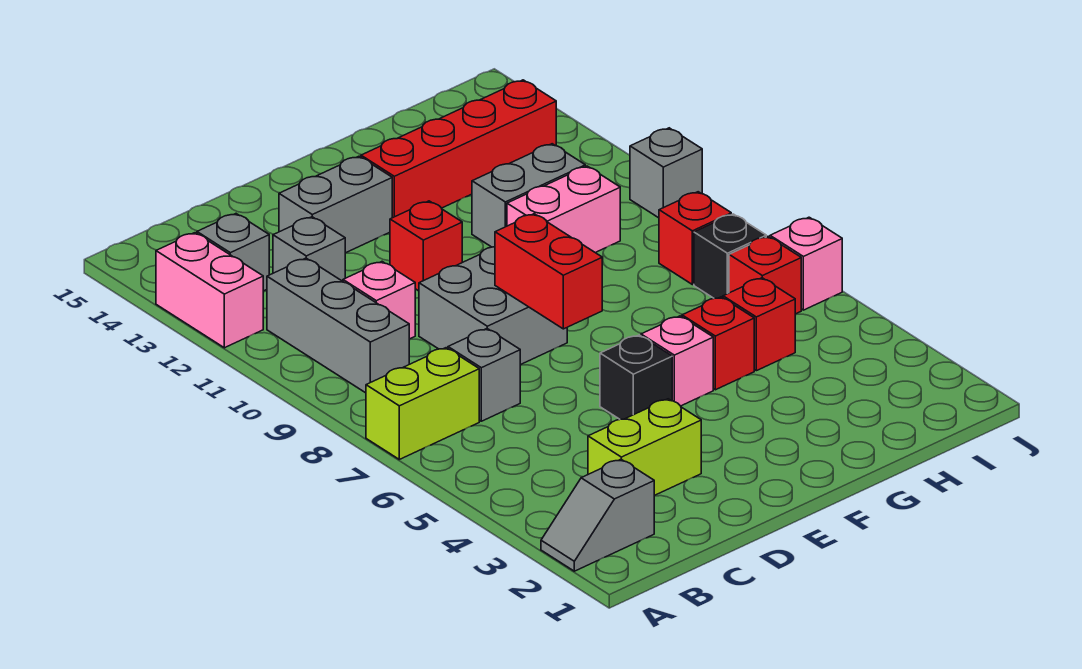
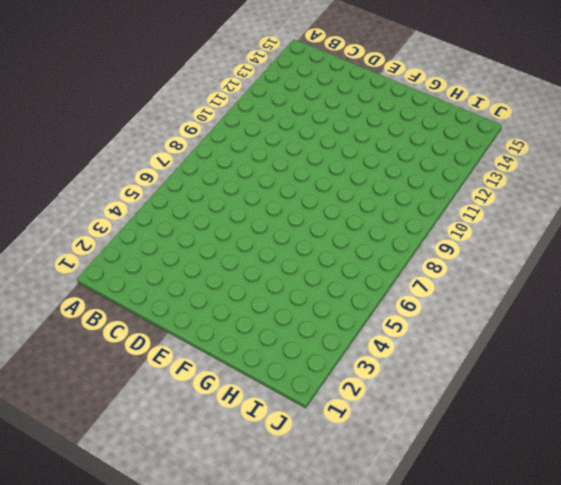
none -> grey slope A2:B2 level 1 top B
none -> lime brick A7:B7 level 1
none -> pink brick A12:A13 level 1

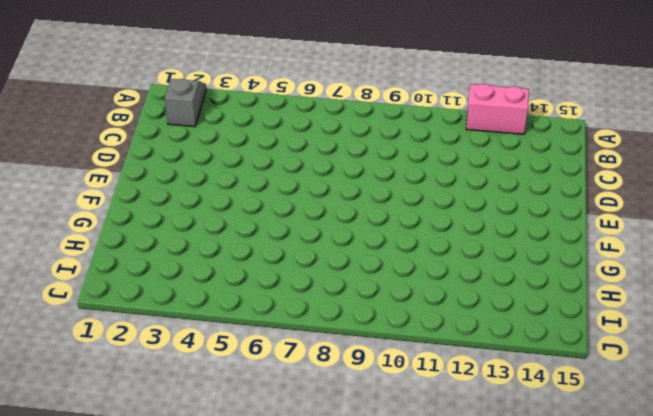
none -> lime brick A7:B7 level 1
none -> grey brick B9:B11 level 1
none -> grey brick B13 level 1

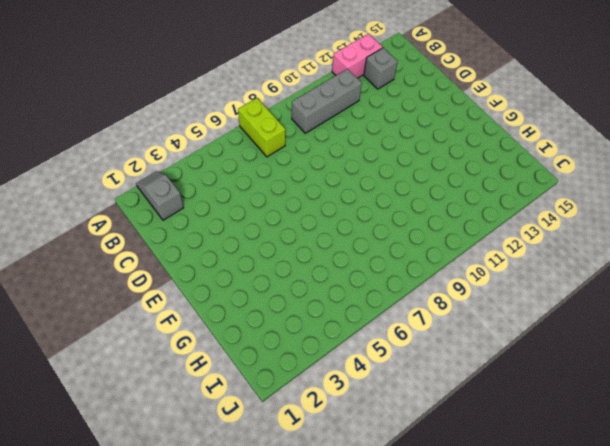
none -> lime brick C3:D3 level 1
none -> grey brick C7 level 1
none -> pink brick C10 level 1

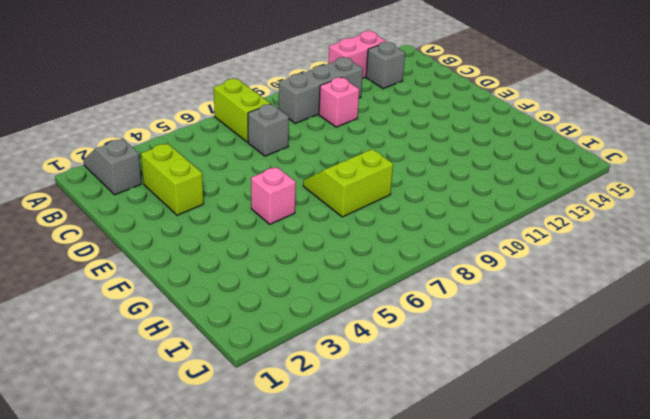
lime slope F7:G8 level 1 top G -> none
none -> grey brick C12 level 1
none -> grey brick D8:E9 level 1
none -> grey brick D13:E13 level 1

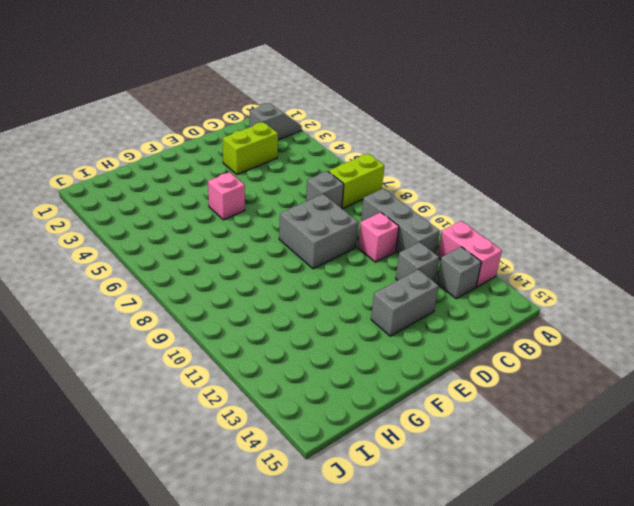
none -> black brick E5 level 1
none -> red brick E11 level 1
none -> red brick F13:I13 level 1

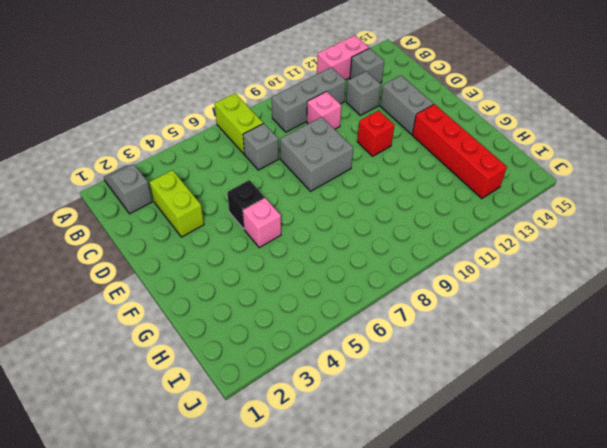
none -> red brick G5 level 1
none -> pink brick G10:H10 level 1
none -> grey brick G11:H11 level 1

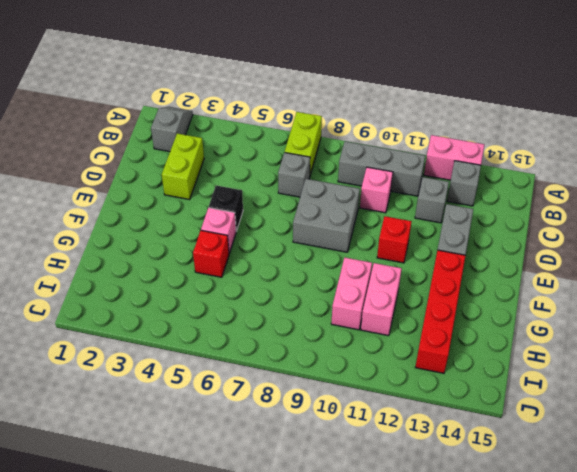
pink brick G11:H11 level 1 -> grey brick G11:H11 level 1
none -> red brick H5 level 1
none -> red brick I6 level 1
none -> black brick I7 level 1

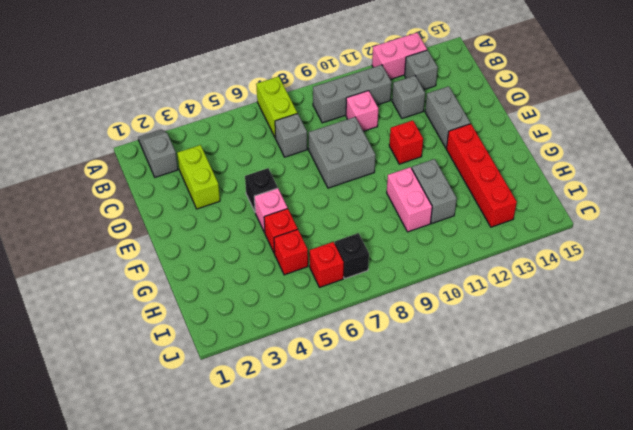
none -> red brick I8 level 1
none -> pink brick J6 level 1
none -> grey brick J10 level 1

